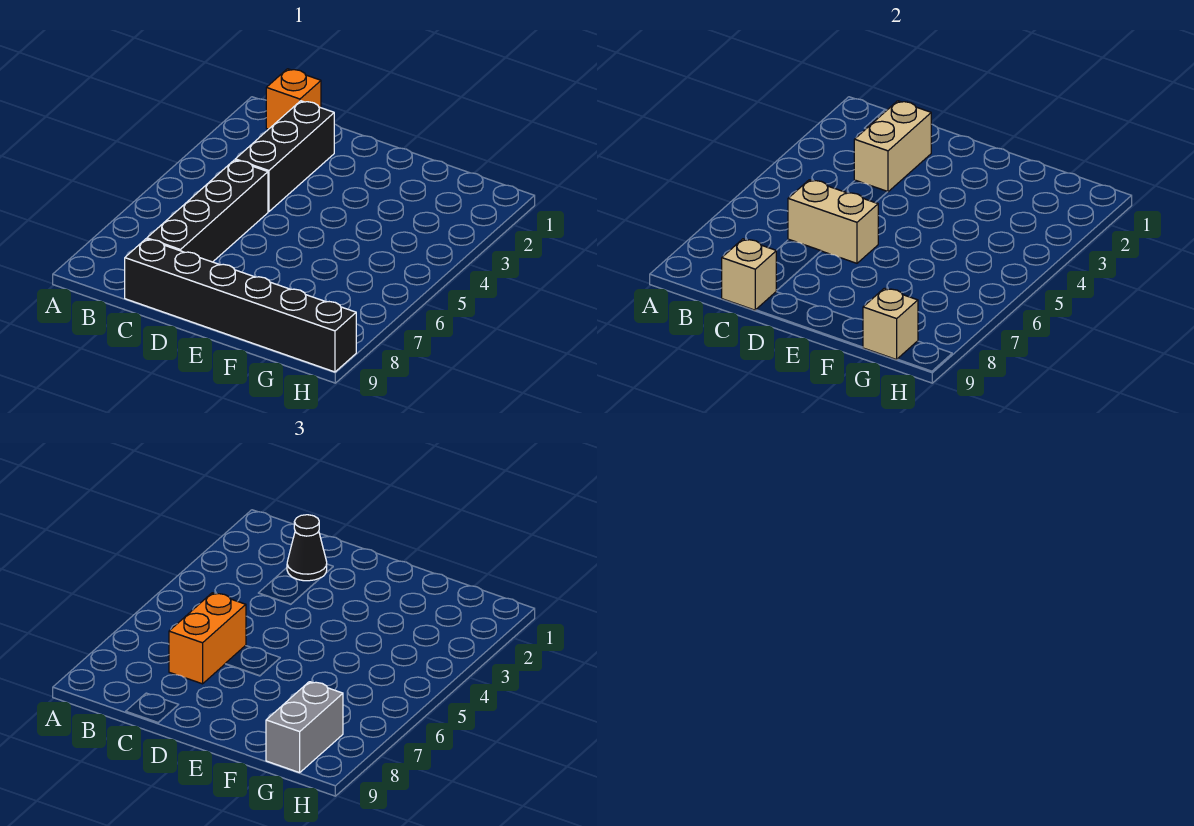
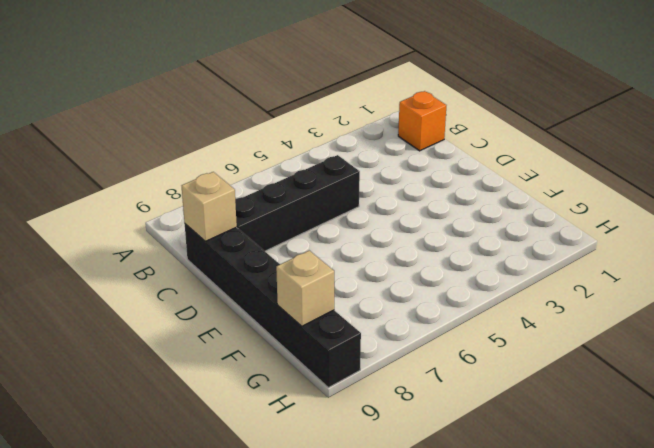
none -> black brick C2:C4 level 1
none -> tan brick C2:C3 level 2

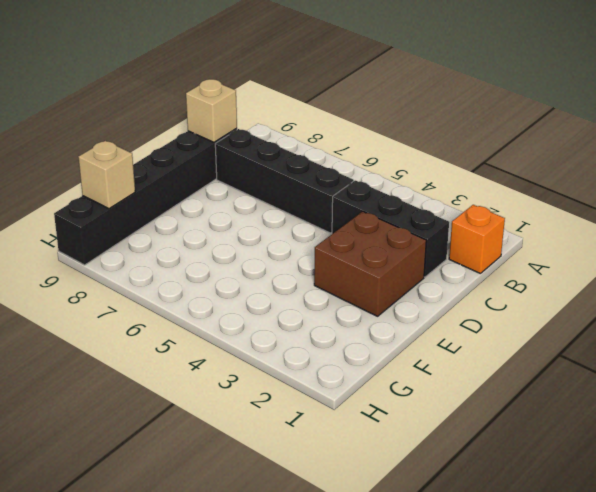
brown brick D2:E3 level 1 -> none
none -> tan brick C2:C3 level 2
none -> tan brick C6:D6 level 2

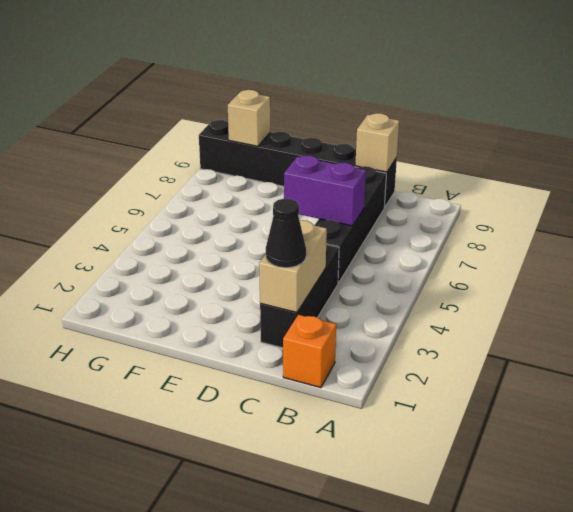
purple brick C6:D6 level 2 -> tan brick C6:D6 level 2
none -> orange brick C6:C7 level 3
none -> grey brick G8:G9 level 3

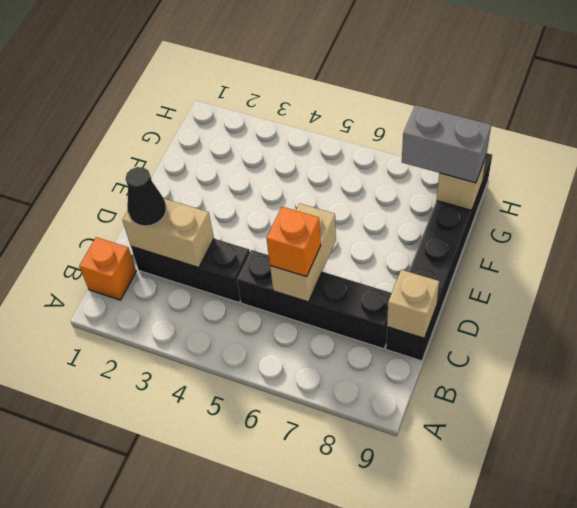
orange brick C6 level 3 -> orange brick C6:C7 level 3

